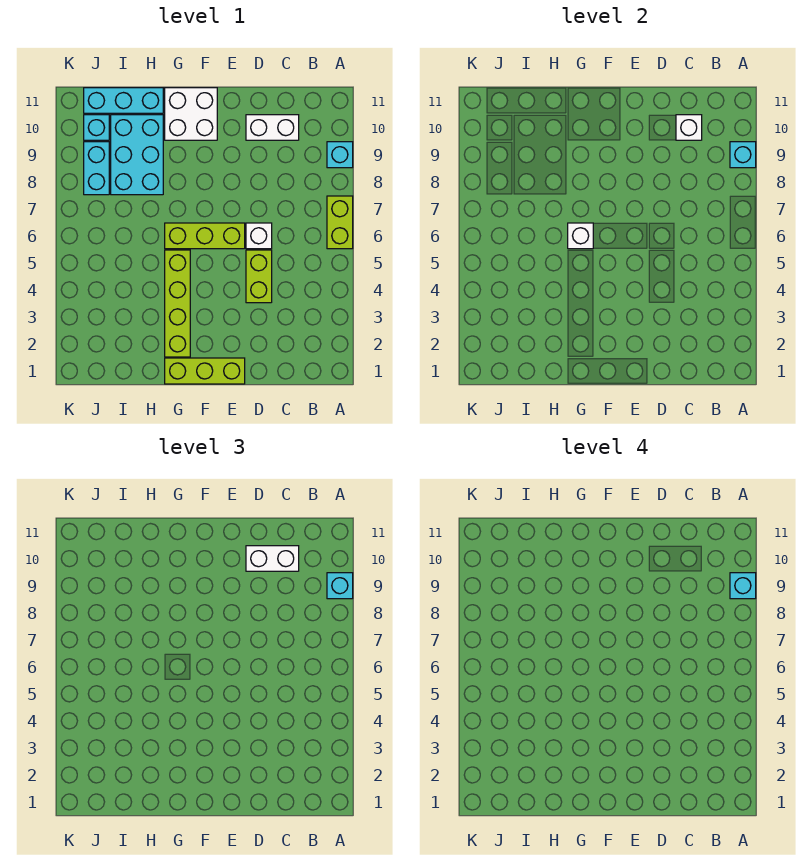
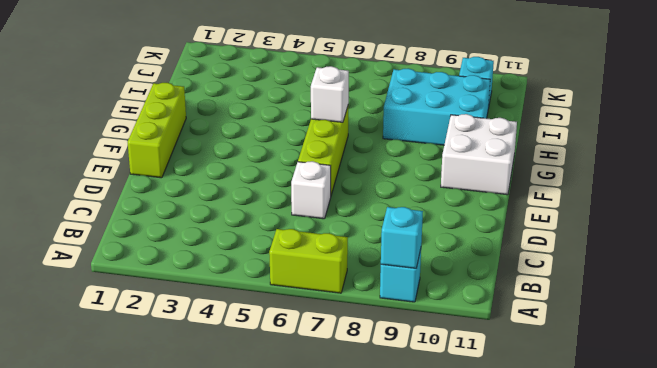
none -> white brick C10:D10 level 1
none -> lime brick D4:D5 level 1
none -> lime brick G2:G5 level 1

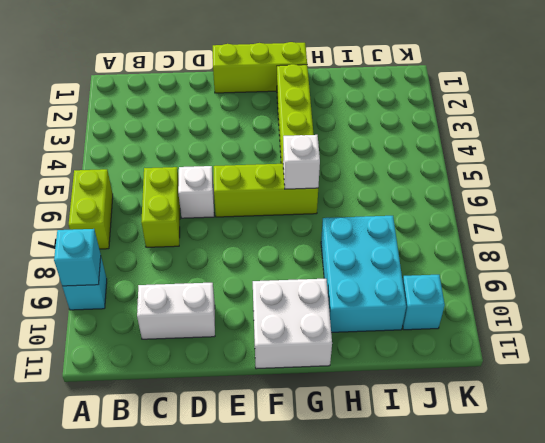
lime brick C6:C7 level 1 -> lime brick D4:D5 level 1
none -> cyan brick H11:J11 level 1
none -> cyan brick J8:J9 level 1
none -> white brick C10 level 2

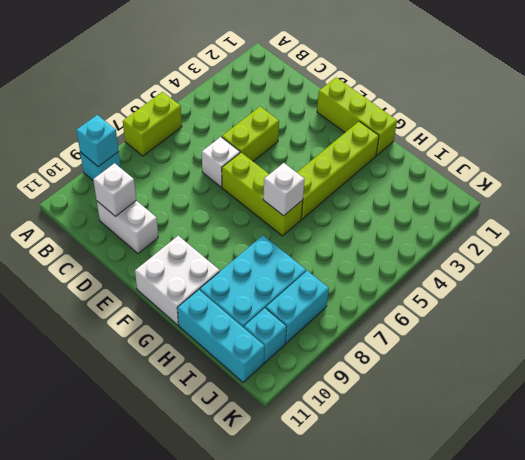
none -> cyan brick A9 level 3
none -> white brick C10:D10 level 3
none -> cyan brick A9 level 4

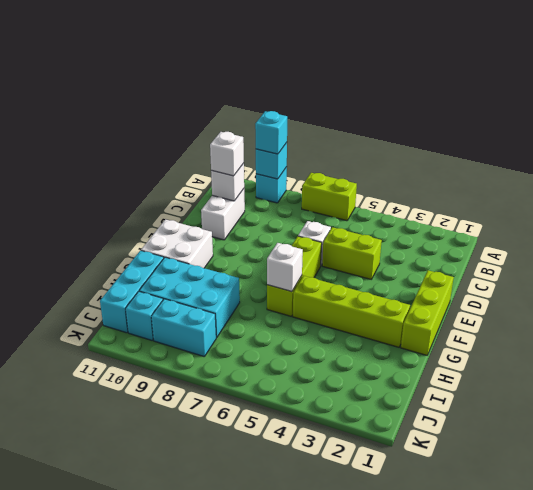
white brick C10 level 3 -> white brick C10:D10 level 3
none -> cyan brick A9 level 4

